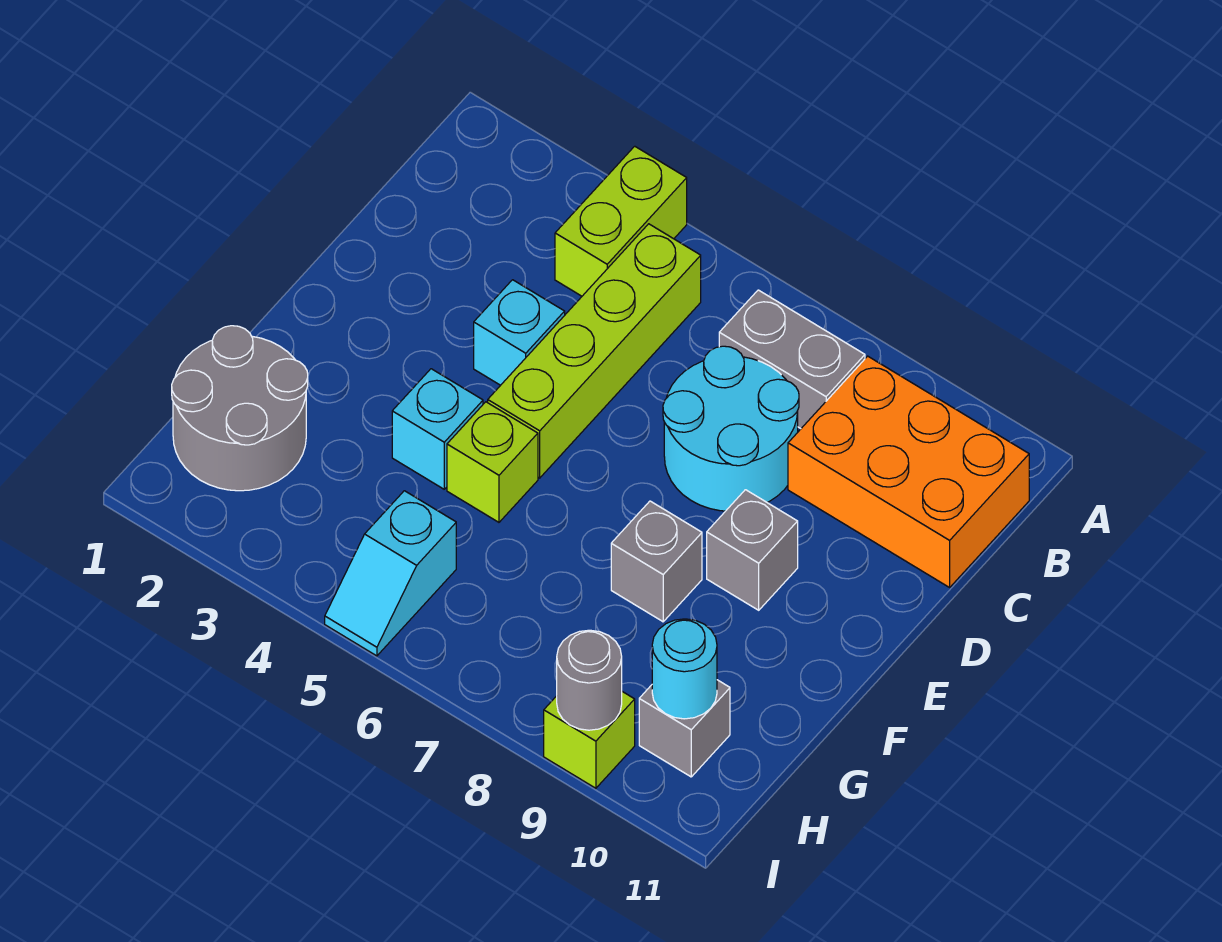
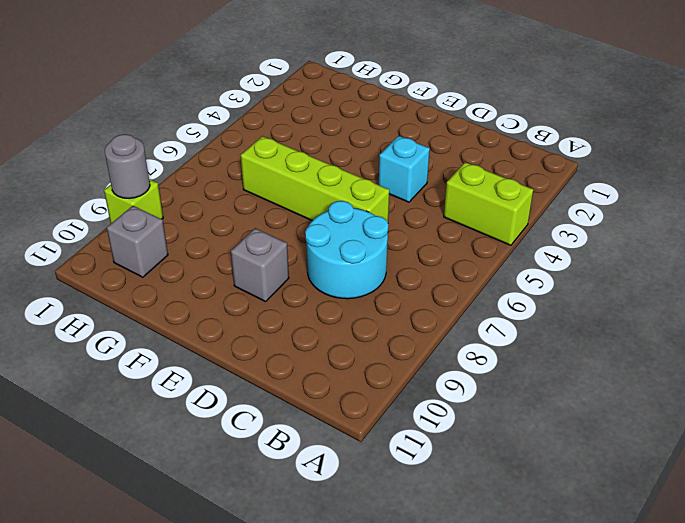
lime brick D6:G6 level 1 -> lime brick B5:E5 level 1
none -> grey brick B7:B8 level 1
none -> orange brick B9:C11 level 1
none -> cyan brick F4 level 1

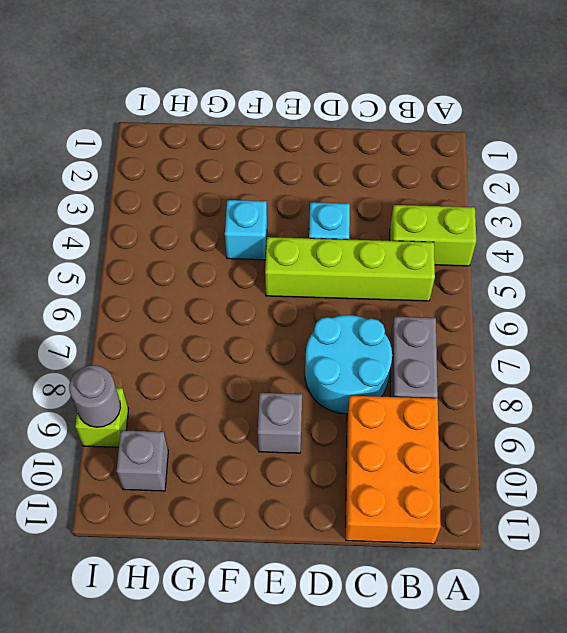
none -> lime brick F5 level 1
none -> grey brick F8 level 1
none -> grey round brick G1:H2 level 1

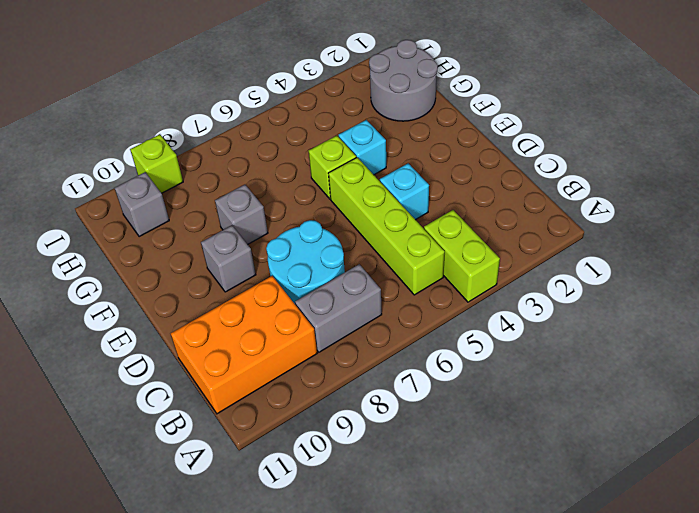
none -> cyan slope H5:I5 level 1 top H
none -> cyan round brick H10 level 2
none -> grey round brick I9 level 2

